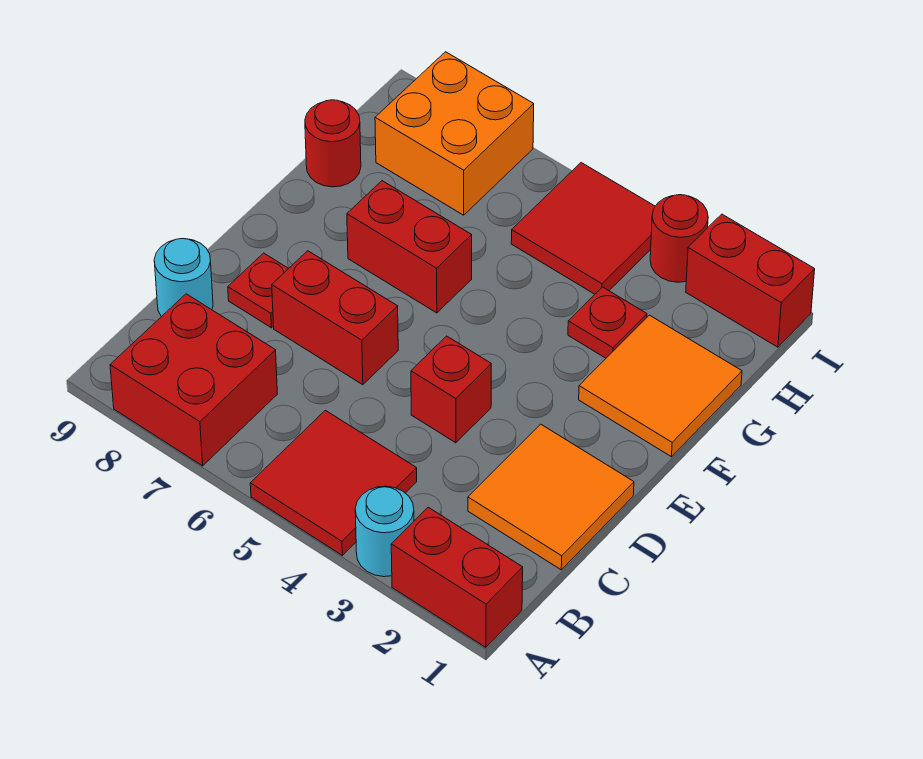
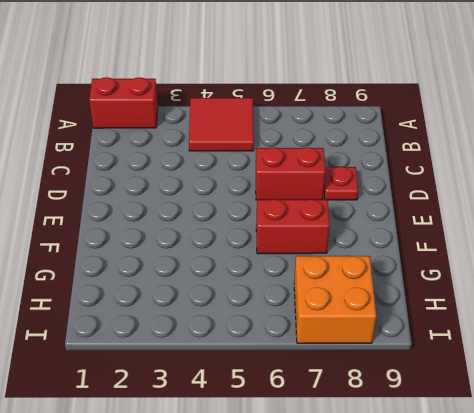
none -> cyan round brick A3 level 1
none -> red brick A7:B8 level 1
none -> orange tile C1:D2 level 1

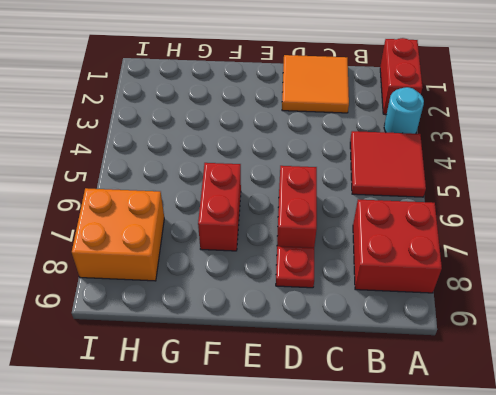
none -> cyan round brick C9 level 1
none -> red brick D4 level 1
none -> orange tile F1:G2 level 1

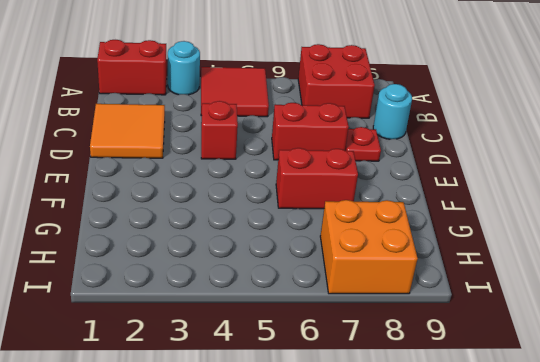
none -> orange tile F1:G2 level 1
none -> red plate G3 level 1
none -> red round brick G9 level 1

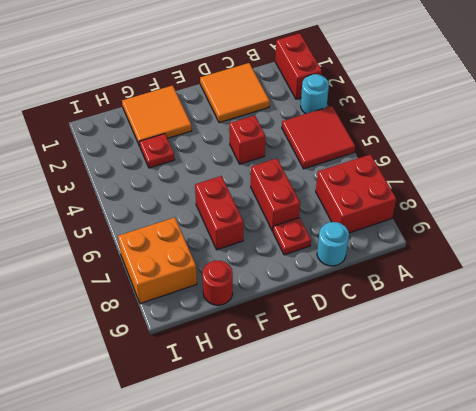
none -> red tile H4:I5 level 1
none -> red brick I1:I2 level 1
none -> red round brick I3 level 1

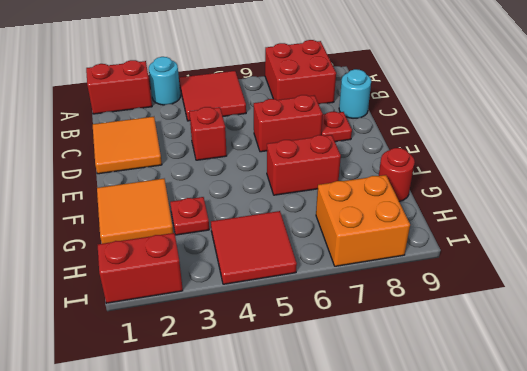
none -> red round brick I3 level 1

